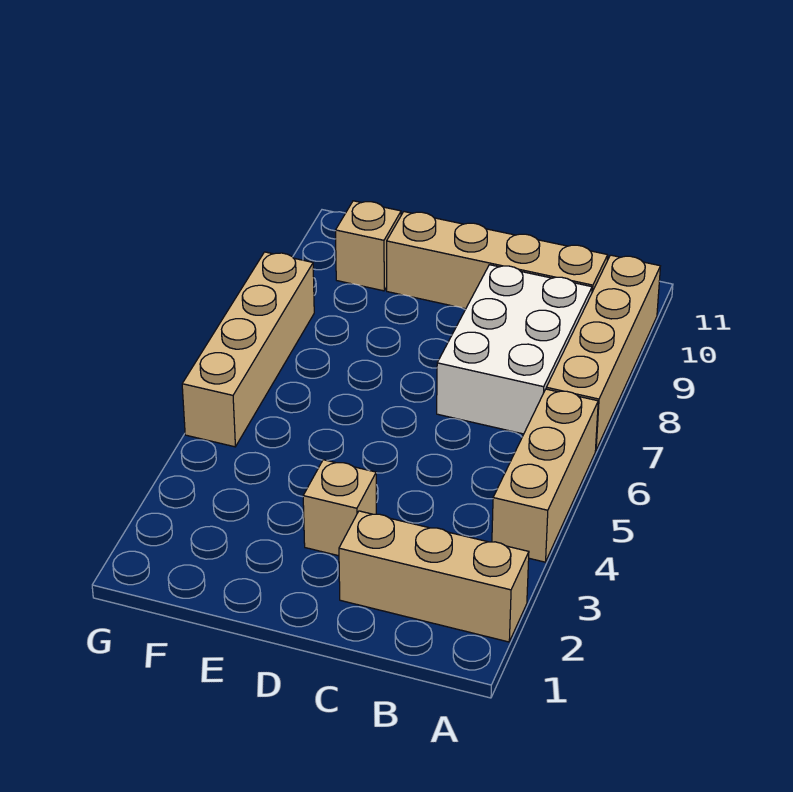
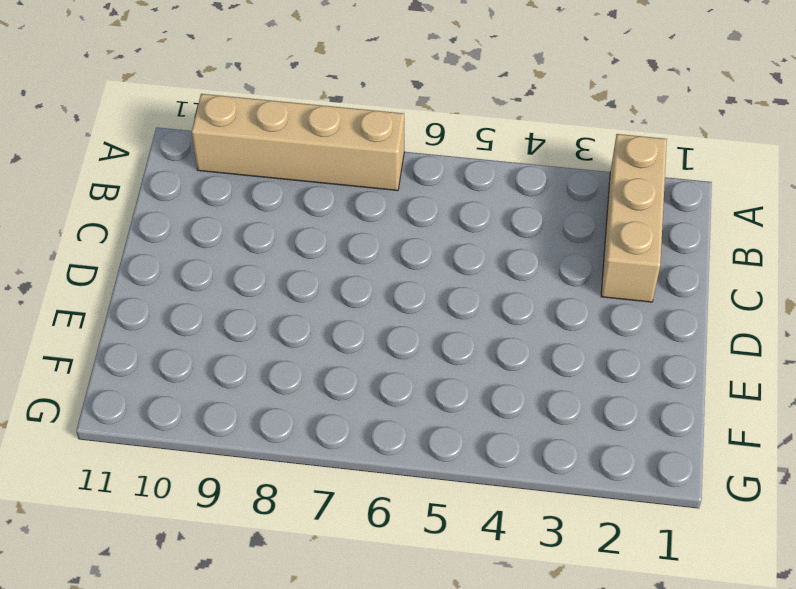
none -> tan brick A4:A6 level 1
none -> white brick B7:C9 level 1

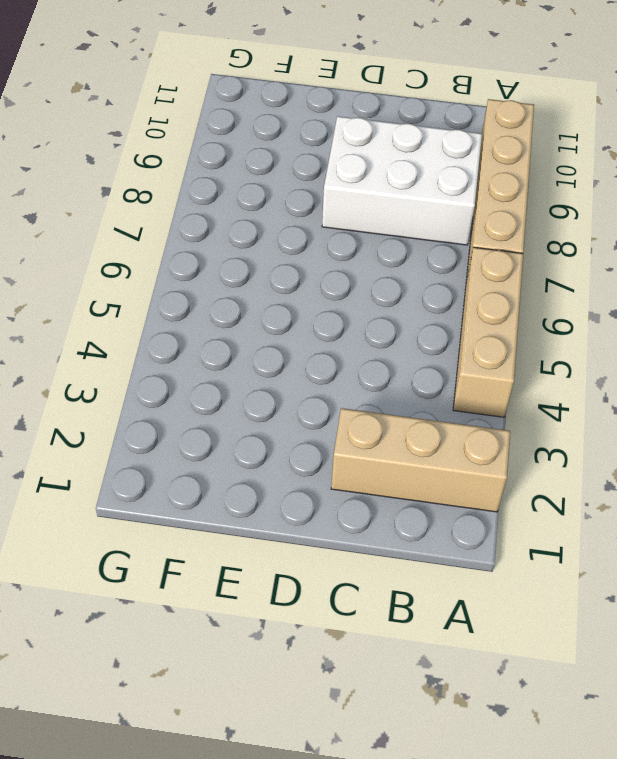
white brick B8:D9 level 1 -> white brick B7:C9 level 1
none -> tan brick B10:E10 level 1
none -> tan brick D3 level 1

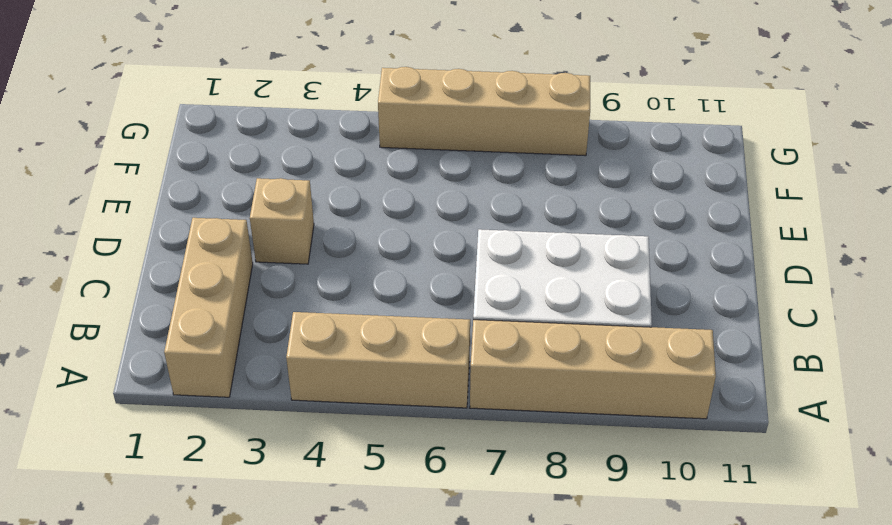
none -> tan brick B10:E10 level 1
none -> tan brick F10 level 1

